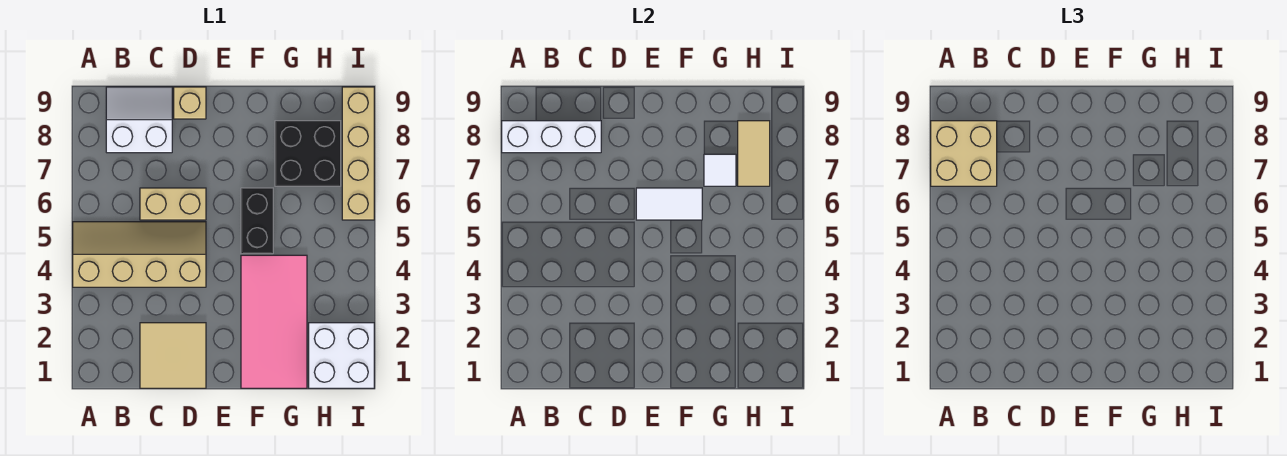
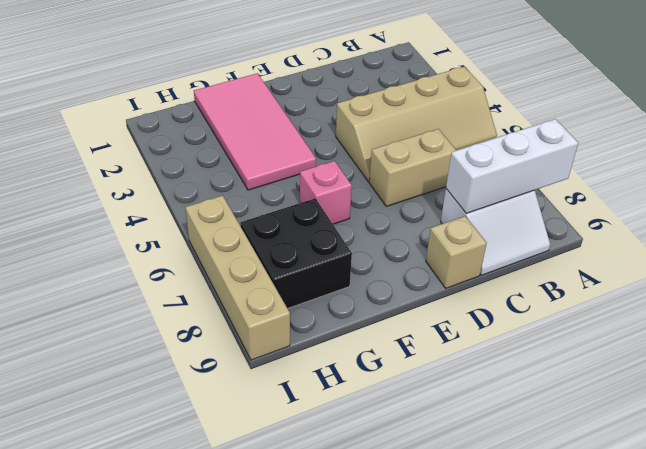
pink brick F6 level 1 -> black brick F5:F6 level 1
none -> tan tile C1:D2 level 1
none -> white brick H1:I2 level 1
none -> white tile E6:F6 level 2

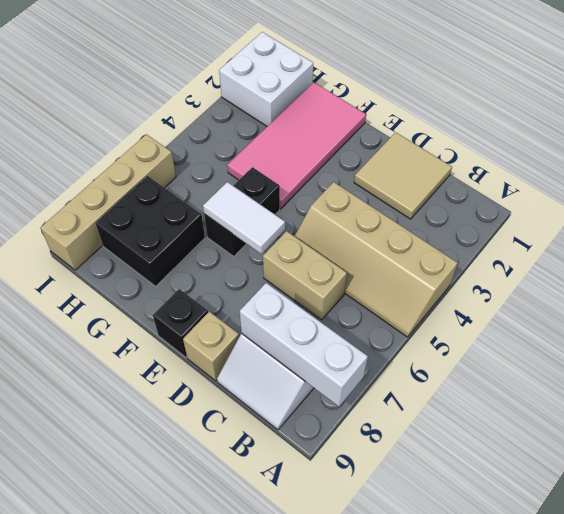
black brick E9 level 1 -> none
none -> white tile G7 level 2
none -> tan tile H7:H8 level 2
none -> tan brick A7:B8 level 3

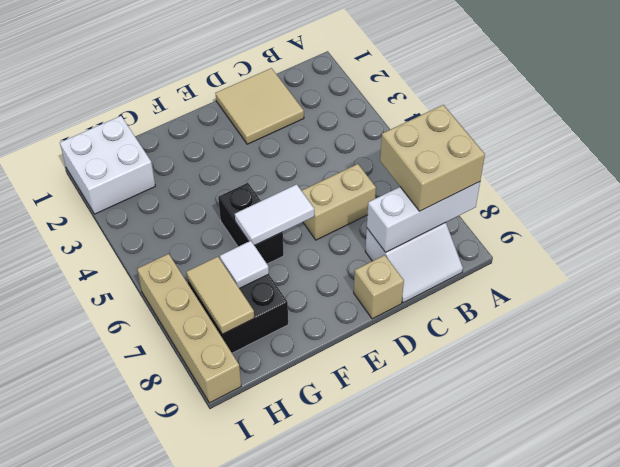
none -> tan slope A4:D5 level 1 top 4
none -> pink tile F1:G4 level 1

